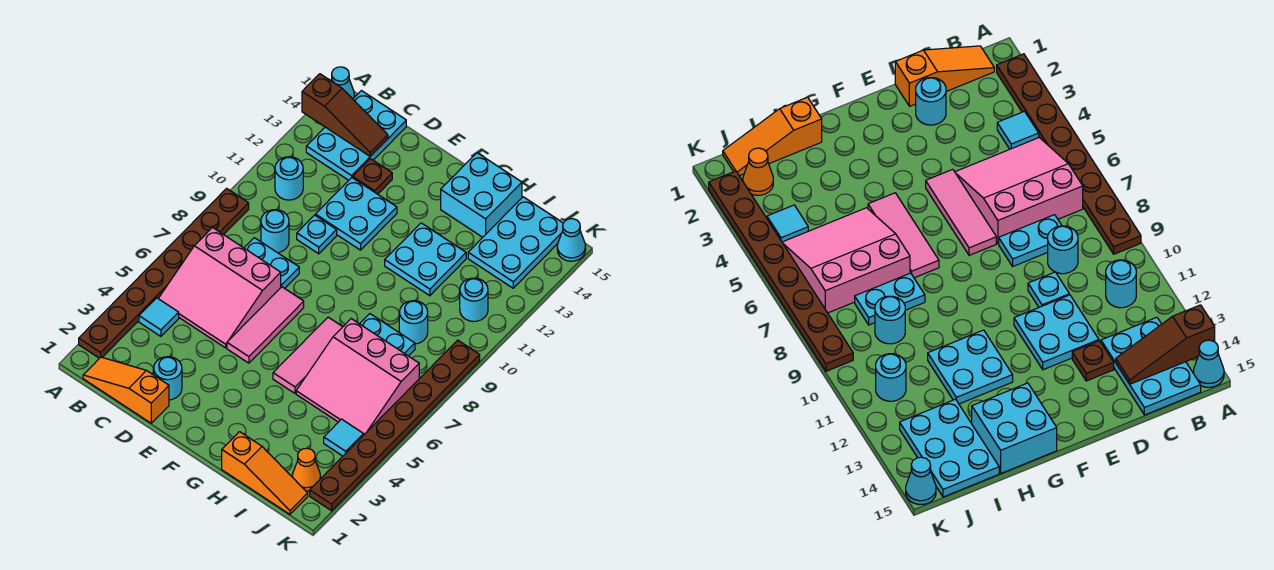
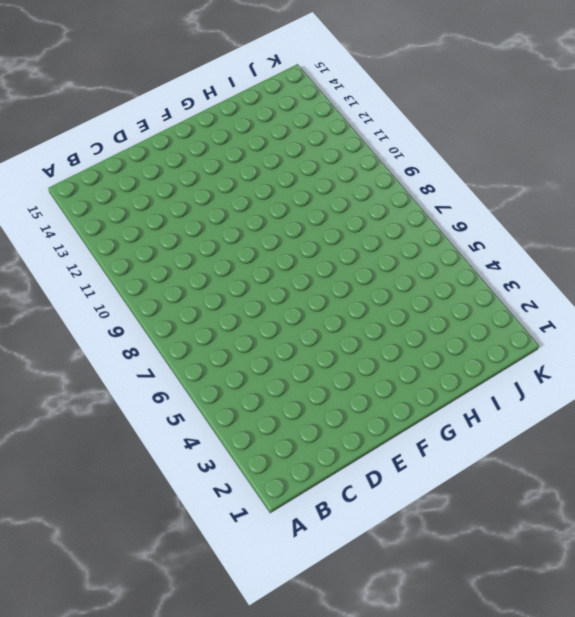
none -> brown plate A2:A9 level 1
none -> cyan cone A15 level 1
none -> orange slope B1:D1 level 1 top D

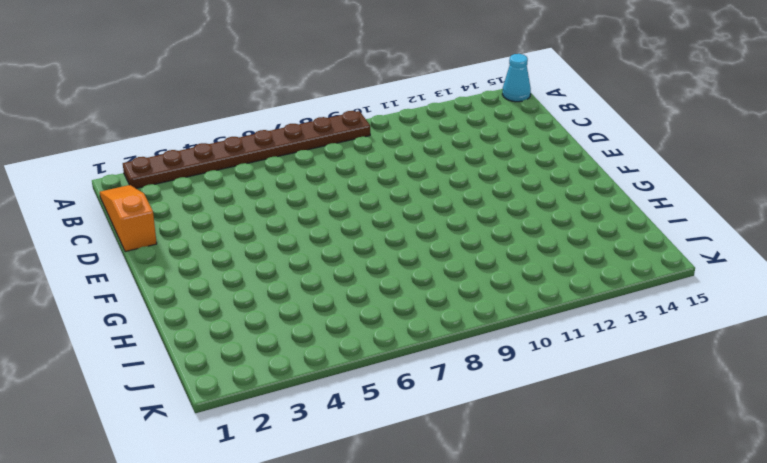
none -> cyan tile B4 level 1
none -> pink slope B5:D7 level 1 top 7
none -> cyan round brick B11 level 1

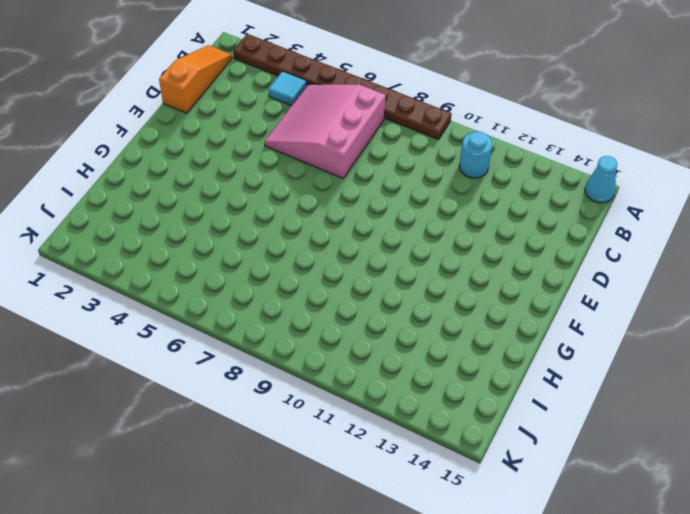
none -> cyan plate B13:C15 level 1
none -> cyan plate C8:D8 level 1
none -> cyan round brick C9 level 1

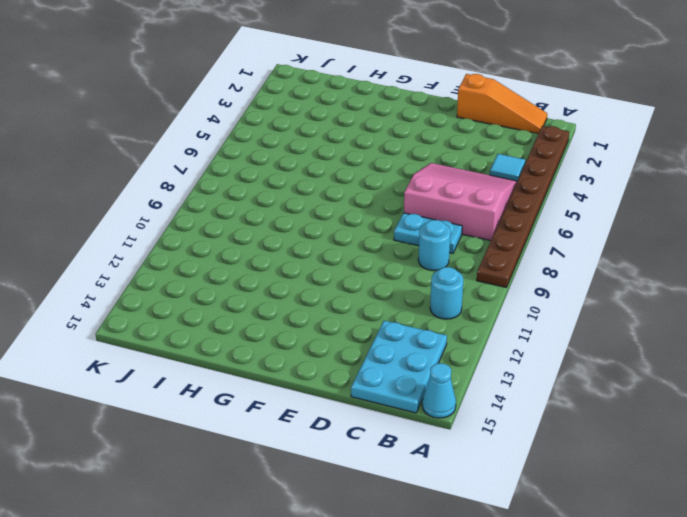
none -> cyan round brick D2 level 1
none -> cyan plate D10 level 1
none -> cyan plate D11:E12 level 1

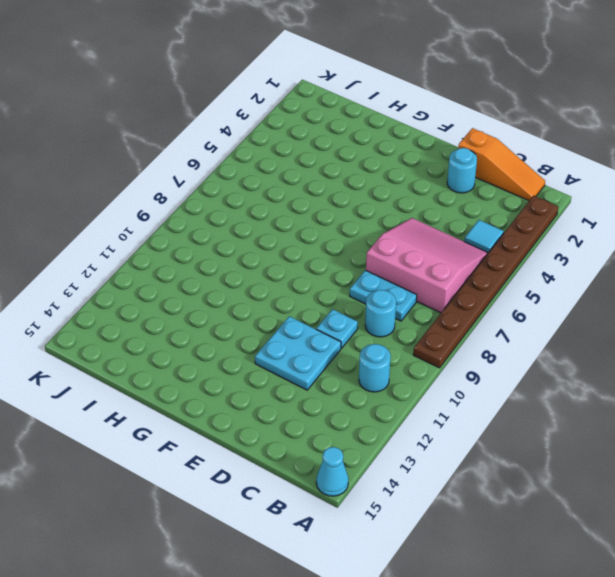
none -> cyan plate B13:C15 level 1
none -> brown plate D13 level 1
none -> pink tile E5:E7 level 1

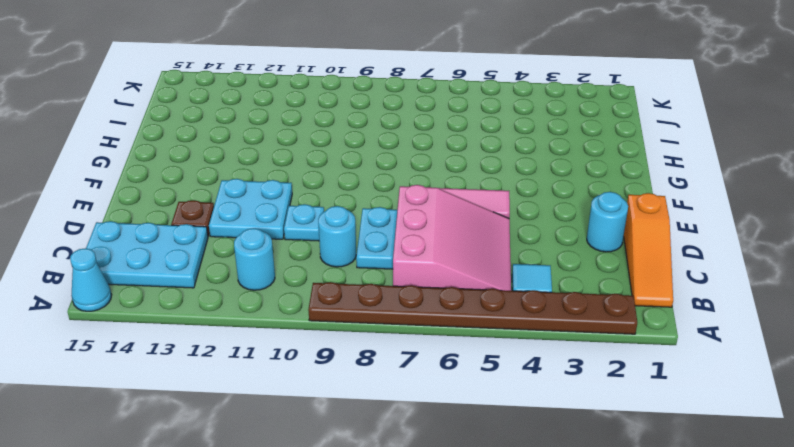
none -> pink tile G5:G7 level 1
none -> cyan plate G11:H12 level 1
none -> cyan brick G14:H15 level 1

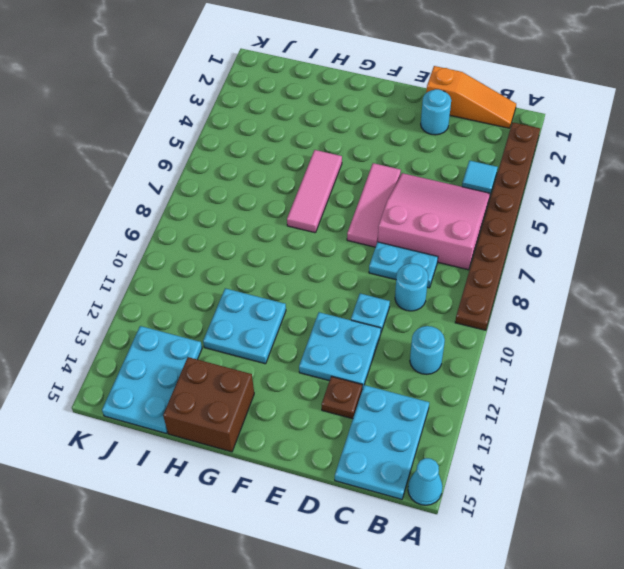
brown brick G14:H15 level 1 -> cyan brick G14:H15 level 1
none -> orange slope H1:J1 level 1 top H
none -> pink slope H5:J7 level 1 top 7
none -> cyan plate H8:I8 level 1

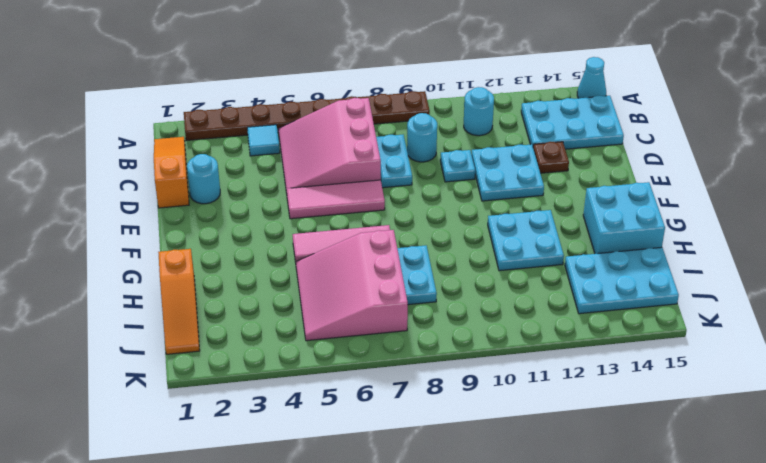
none -> cyan round brick I9 level 1
none -> orange cone J2 level 1
none -> cyan tile J4 level 1

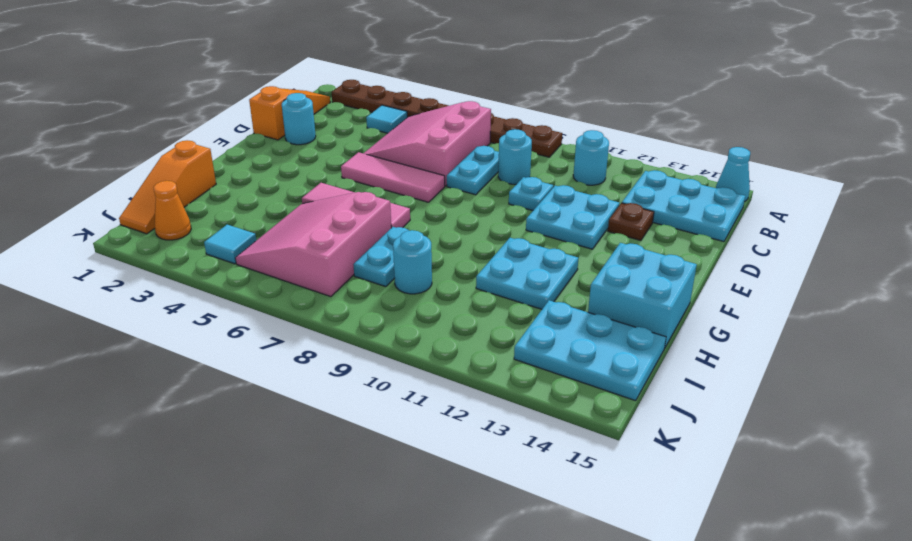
none -> cyan round brick J11 level 1
none -> brown plate K2:K9 level 1
none -> cyan cone K15 level 1

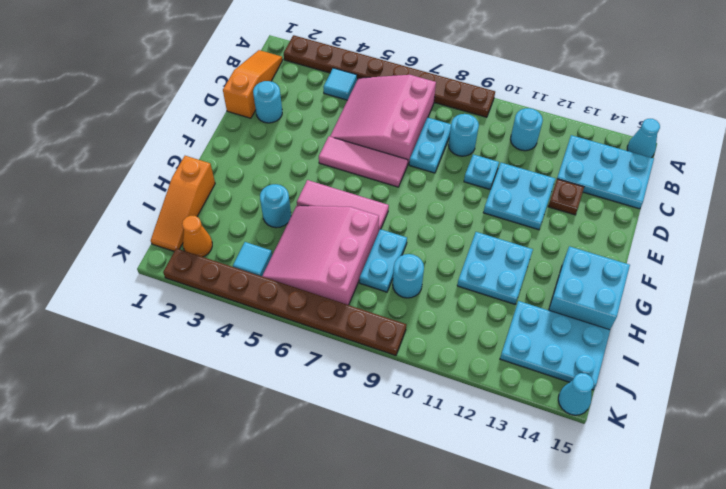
cyan round brick H4 level 1 -> cyan round brick J11 level 1
none -> brown slope A14:C14 level 2 top A

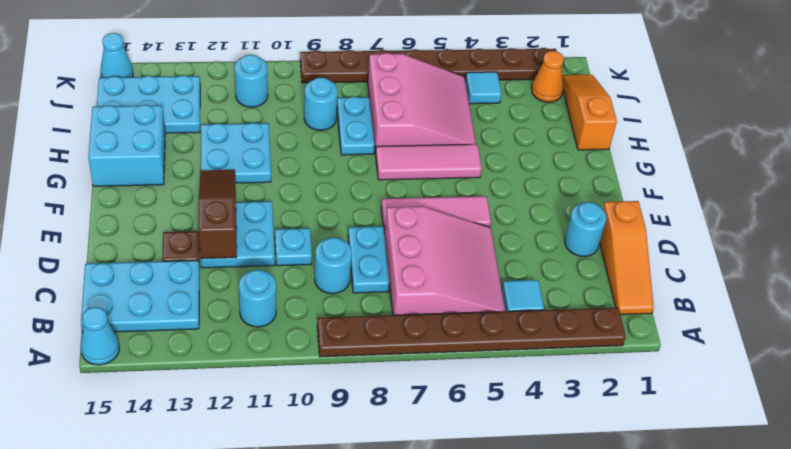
brown slope D12:F12 level 2 top D -> brown slope A14:C14 level 2 top A

